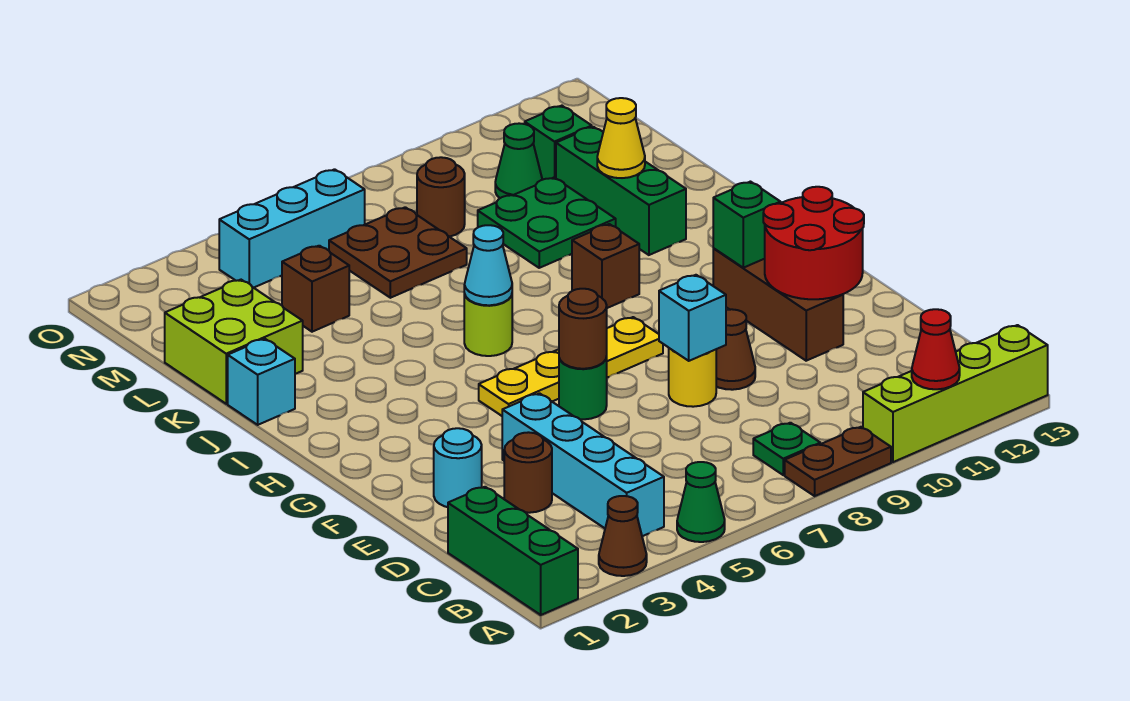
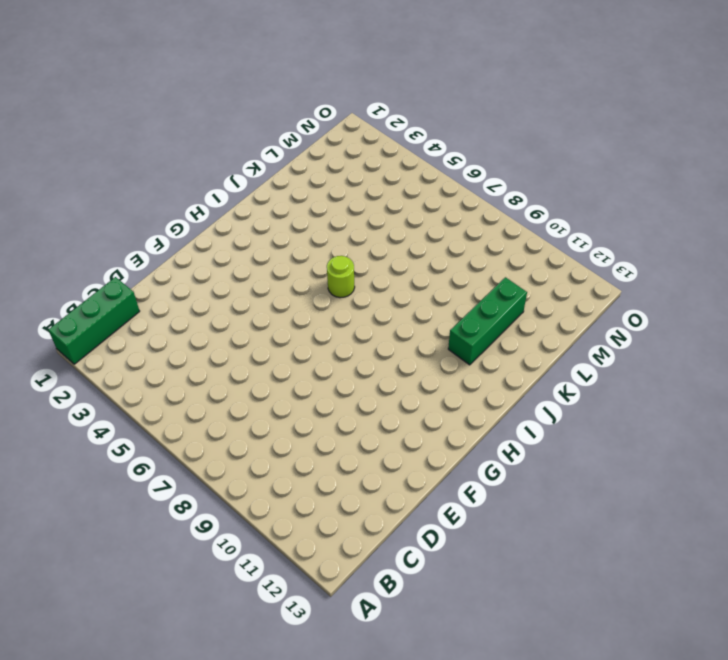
none -> brown cone A3 level 1
none -> green cone A5 level 1
none -> brown plate A8:A9 level 1
none -> lime brick A10:A13 level 1

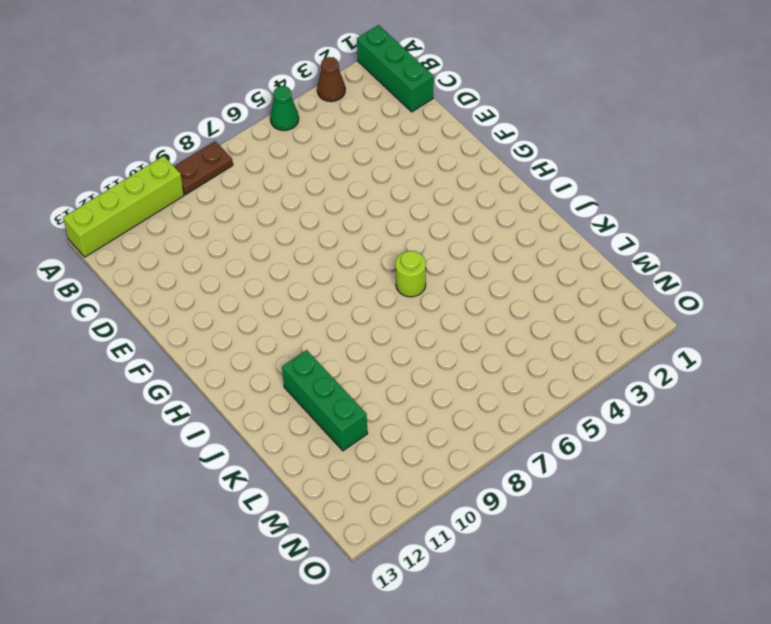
none -> cyan brick B4:E4 level 1
none -> green plate B8 level 1
none -> brown round brick D3 level 1
none -> cyan round brick E2 level 1

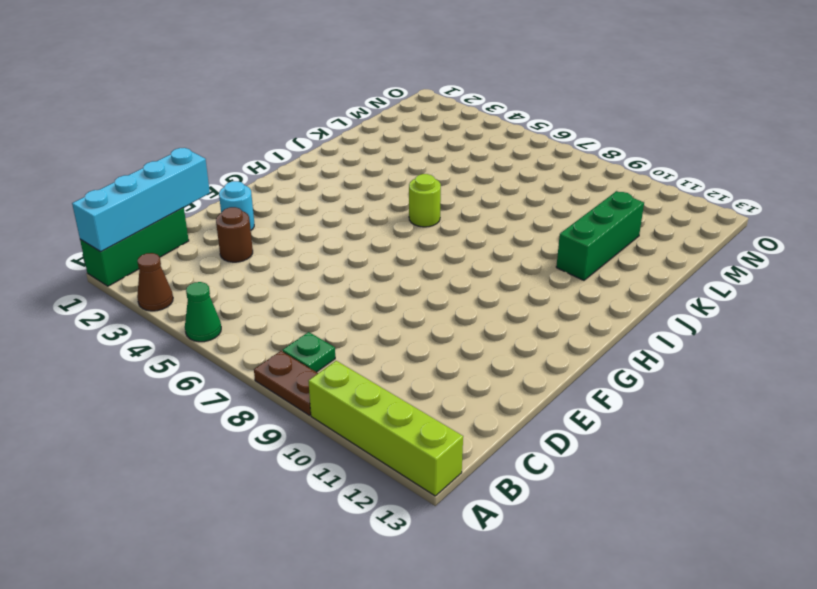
cyan brick A1:D1 level 2 -> cyan brick B4:E4 level 1
none -> yellow round brick E8 level 1
none -> brown cone E9 level 1
none -> brown brick E11:G11 level 1
none -> green round brick F6 level 1

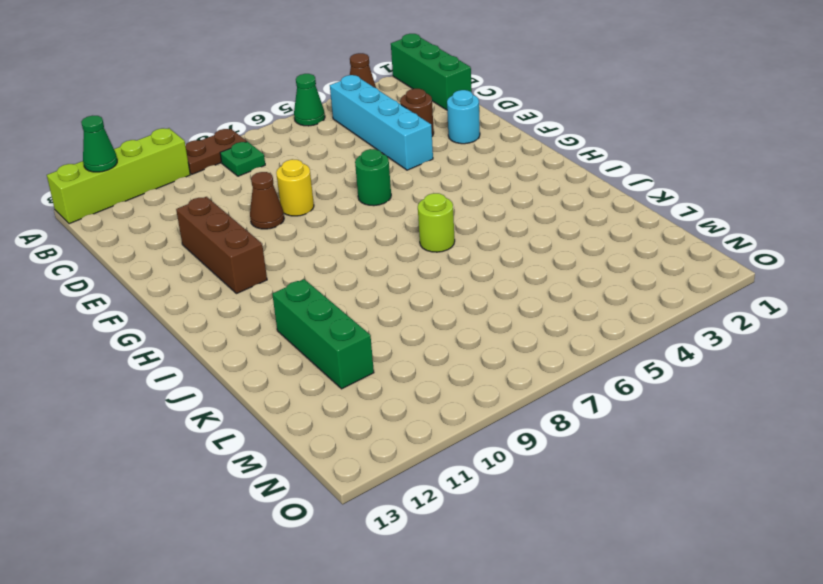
green cone A12 level 2 -> green cone M10 level 1
none -> yellow plate G5:G8 level 1
none -> brown brick I9 level 1
none -> cyan brick J1 level 1
none -> lime brick K1:L2 level 1

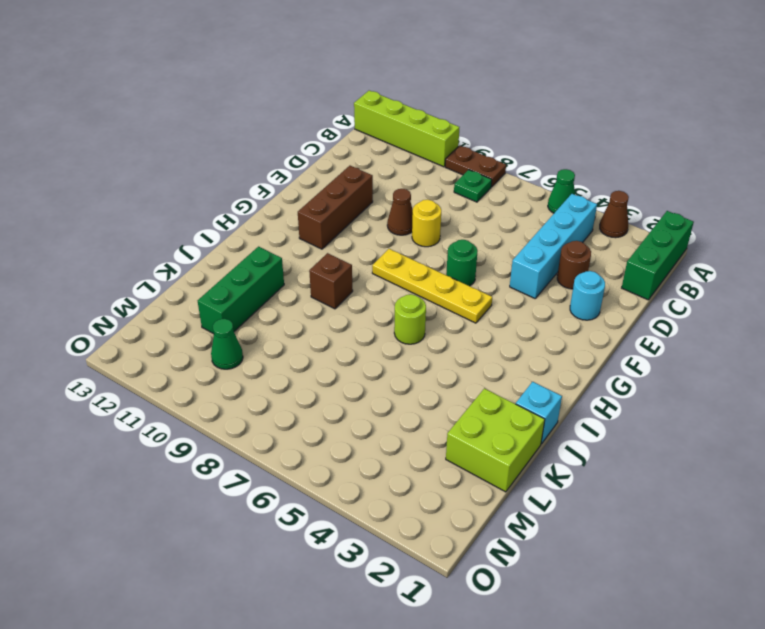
none -> green plate K9:L10 level 1
none -> brown brick L4 level 1
none -> brown plate L6:M7 level 1
none -> brown round brick M8 level 1

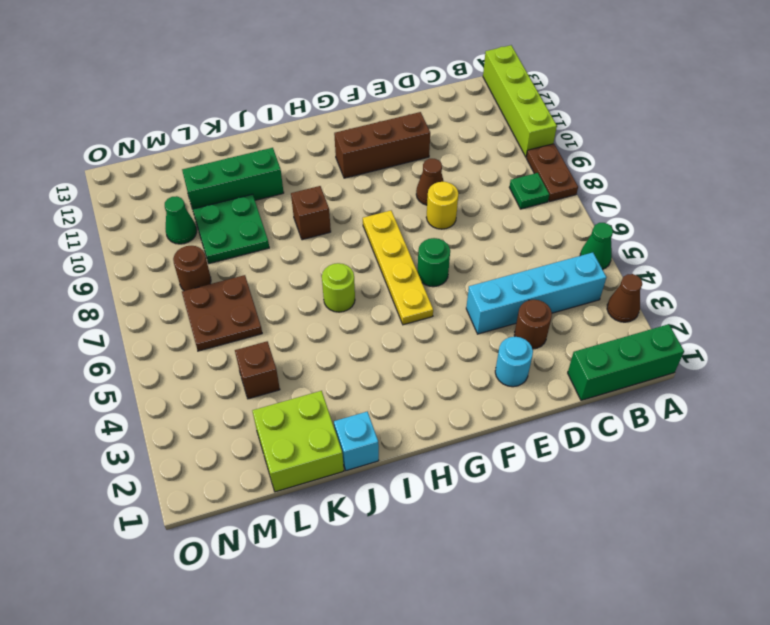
none -> green brick M11 level 1
none -> cyan brick N4:N6 level 1
none -> red cone A11 level 2
none -> cyan brick E8 level 2

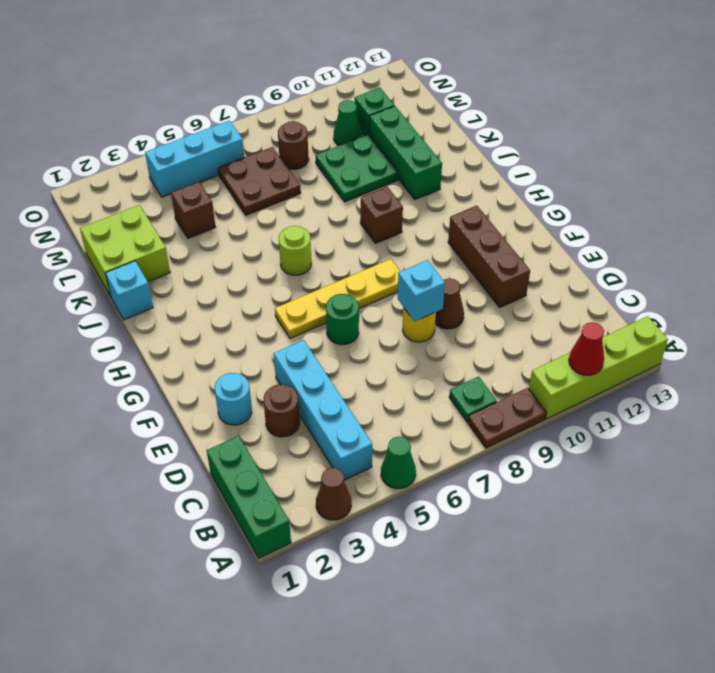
none -> red round brick E11:F12 level 2
none -> brown round brick F6 level 2
none -> green brick G11 level 2
none -> cyan cone I6 level 2

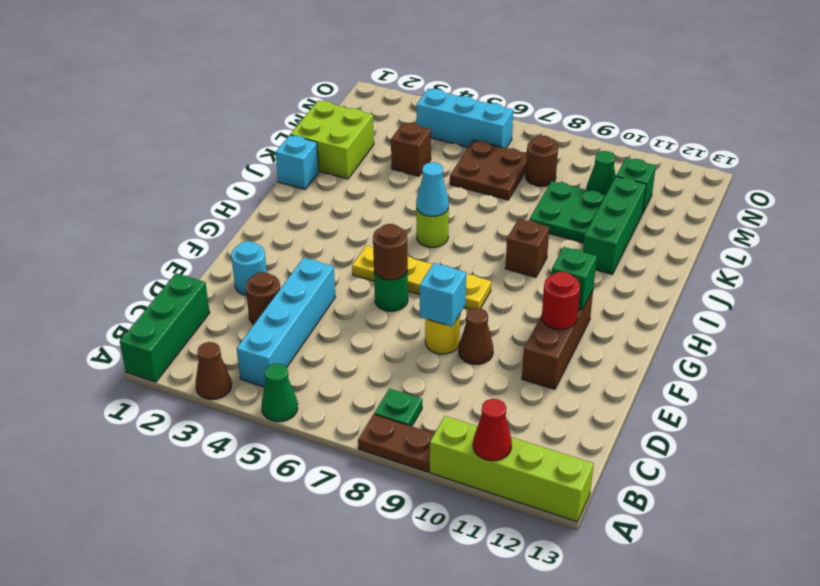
red round brick F11 level 2 -> red round brick E11:F12 level 2
none -> yellow cone K11 level 2

